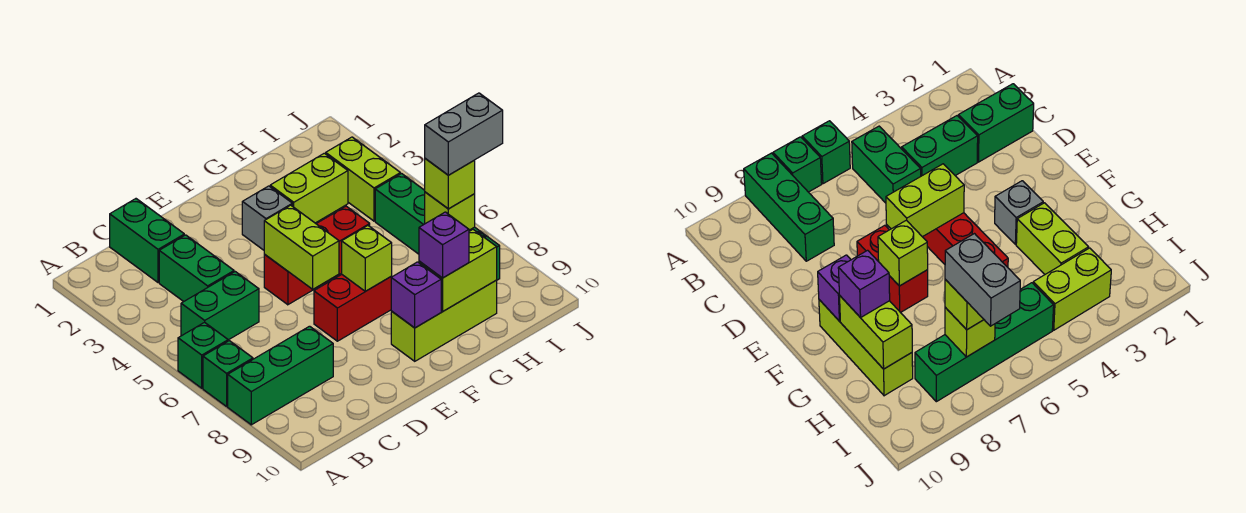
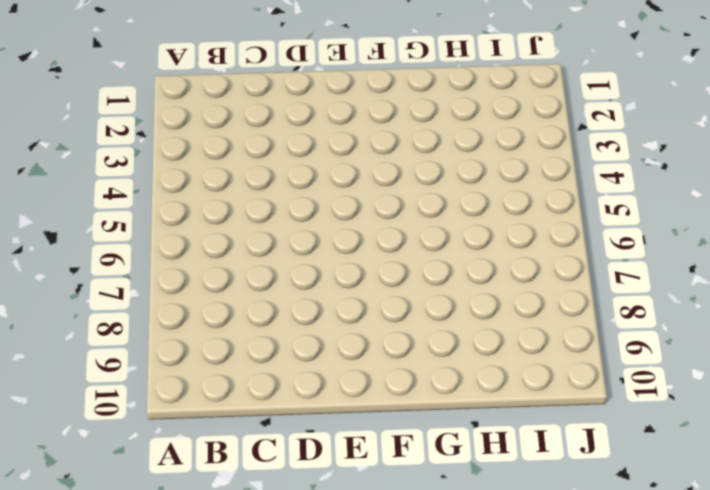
none -> green brick A6 level 1
none -> green brick A7 level 1
none -> green brick A8:C8 level 1

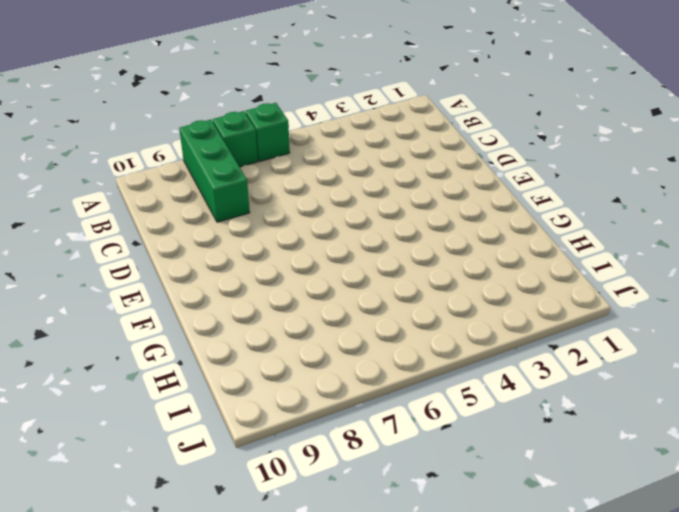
none -> green brick B5:C5 level 1
none -> green brick C1:C2 level 1
none -> green brick C3:C4 level 1

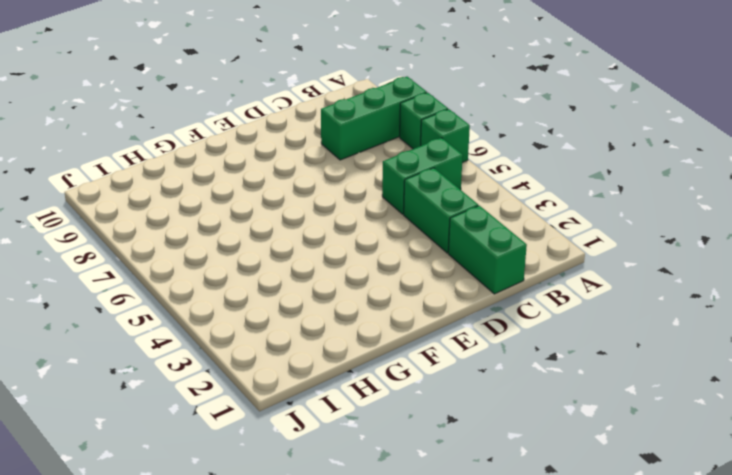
none -> red brick E5:G5 level 1
none -> red brick E7:F7 level 1
none -> grey brick F3 level 1

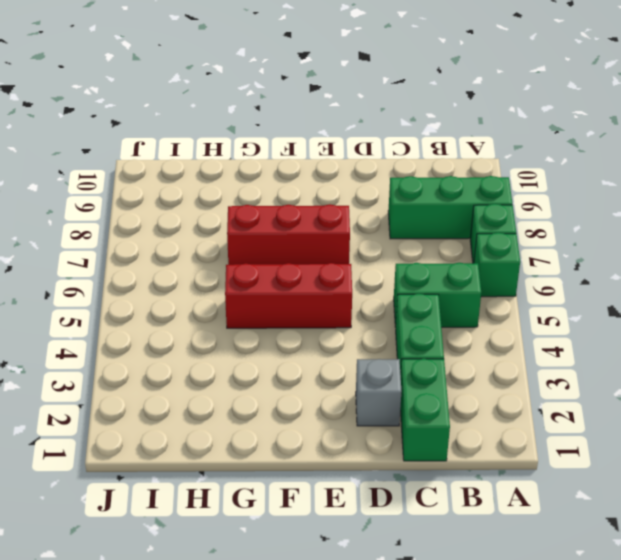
grey brick D2 level 1 -> grey brick F3 level 1
red brick E7:G7 level 1 -> red brick E7:F7 level 1
none -> lime brick F9:H9 level 1
none -> lime brick G3:H3 level 1
none -> lime brick I3:I4 level 1

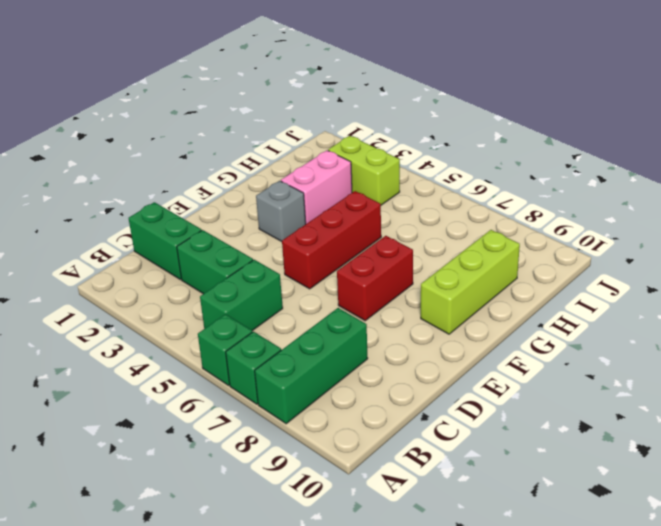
pink brick G3:H3 level 1 -> lime brick G3:H3 level 1
none -> green brick I5:I8 level 1
none -> lime brick E5:E6 level 2
none -> lime brick F7 level 2

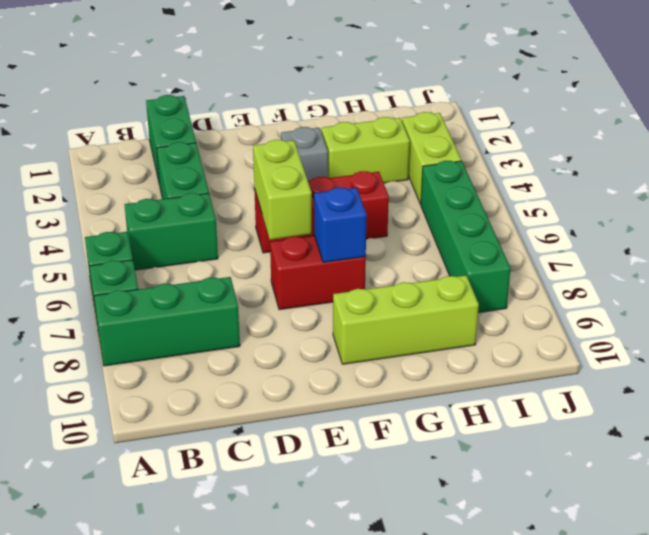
blue brick F7 level 2 -> lime brick F7 level 2
none -> purple brick F9 level 2
none -> lime brick G9:H9 level 2
none -> lime brick I7 level 2

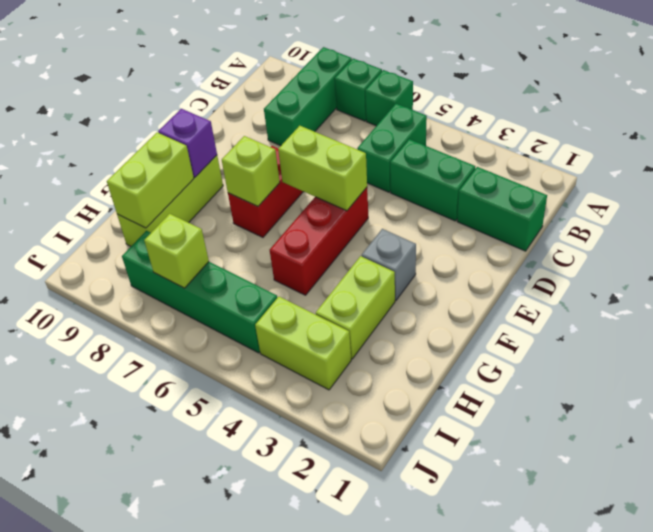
none -> purple brick G9 level 3
none -> lime brick I7 level 3
none -> grey brick I7:J7 level 4

